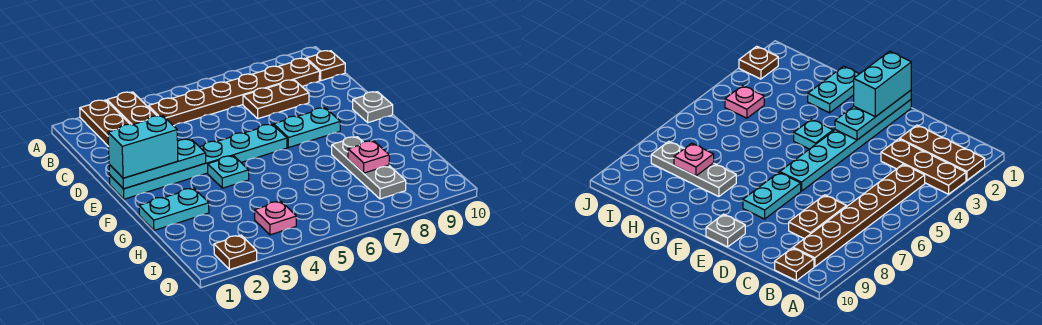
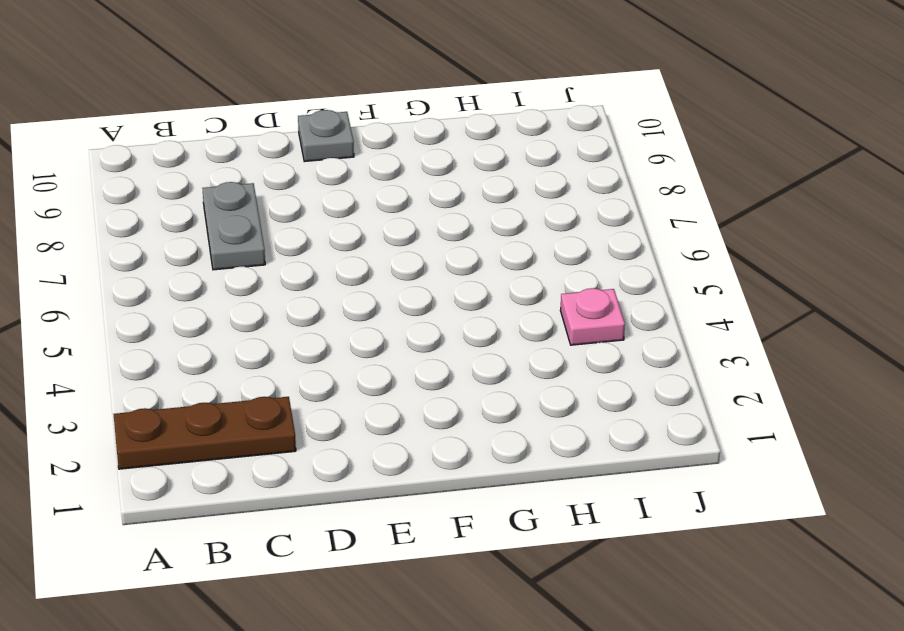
grey plate C7:C8 level 1 -> brown plate C7:C8 level 1
none -> brown plate A3:C3 level 1
none -> brown plate B4:B9 level 1
none -> brown plate B10 level 1

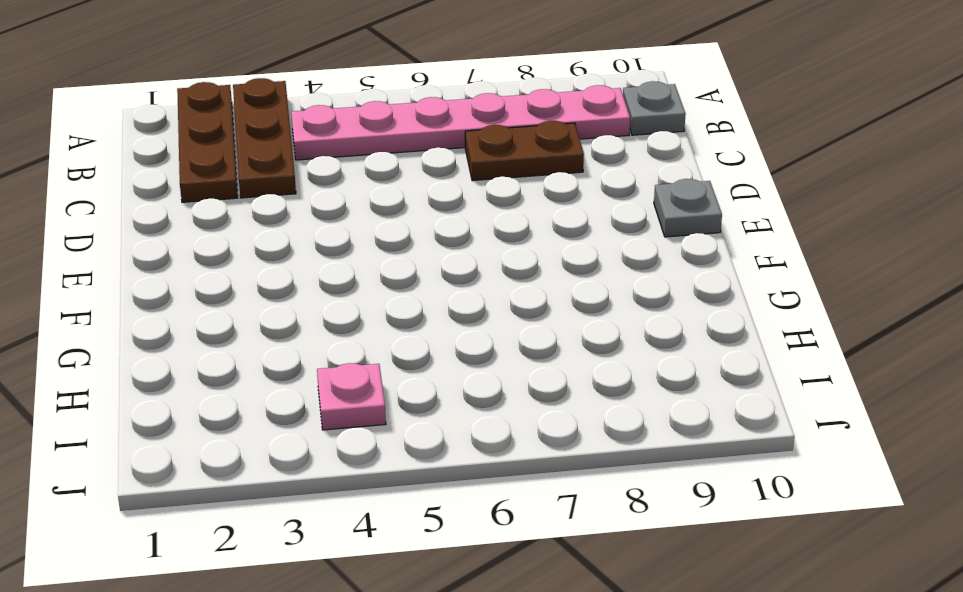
pink plate B4:B9 level 1 -> brown plate B4:B9 level 1
grey plate B10 level 1 -> brown plate B10 level 1
none -> cyan plate E1:E6 level 1
none -> cyan plate E7:E8 level 1
none -> cyan plate F4 level 1

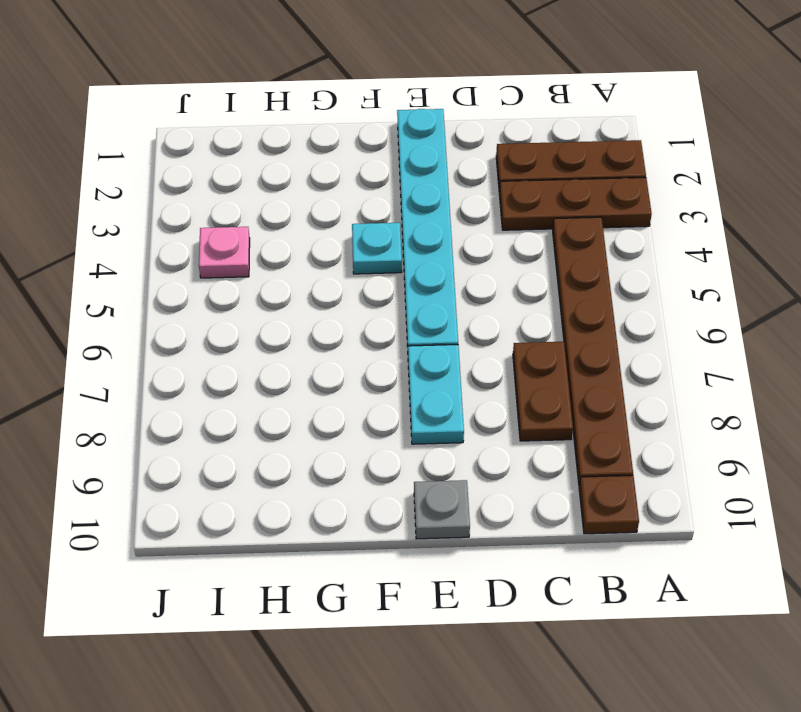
none -> cyan plate G1:G2 level 1
none -> grey plate G8:I8 level 1
none -> brown plate J2 level 1

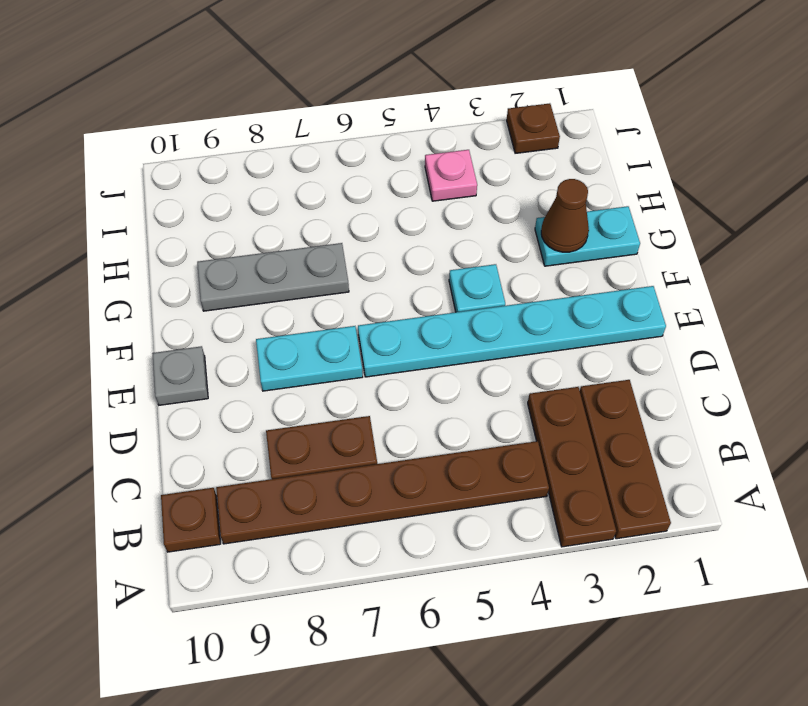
brown cone G2 level 2 -> none
grey plate G7:G9 level 1 -> grey plate G8:I8 level 1
none -> cyan plate E1:E3 level 2
none -> pink plate H8 level 2
none -> cyan brick E1:E2 level 3

